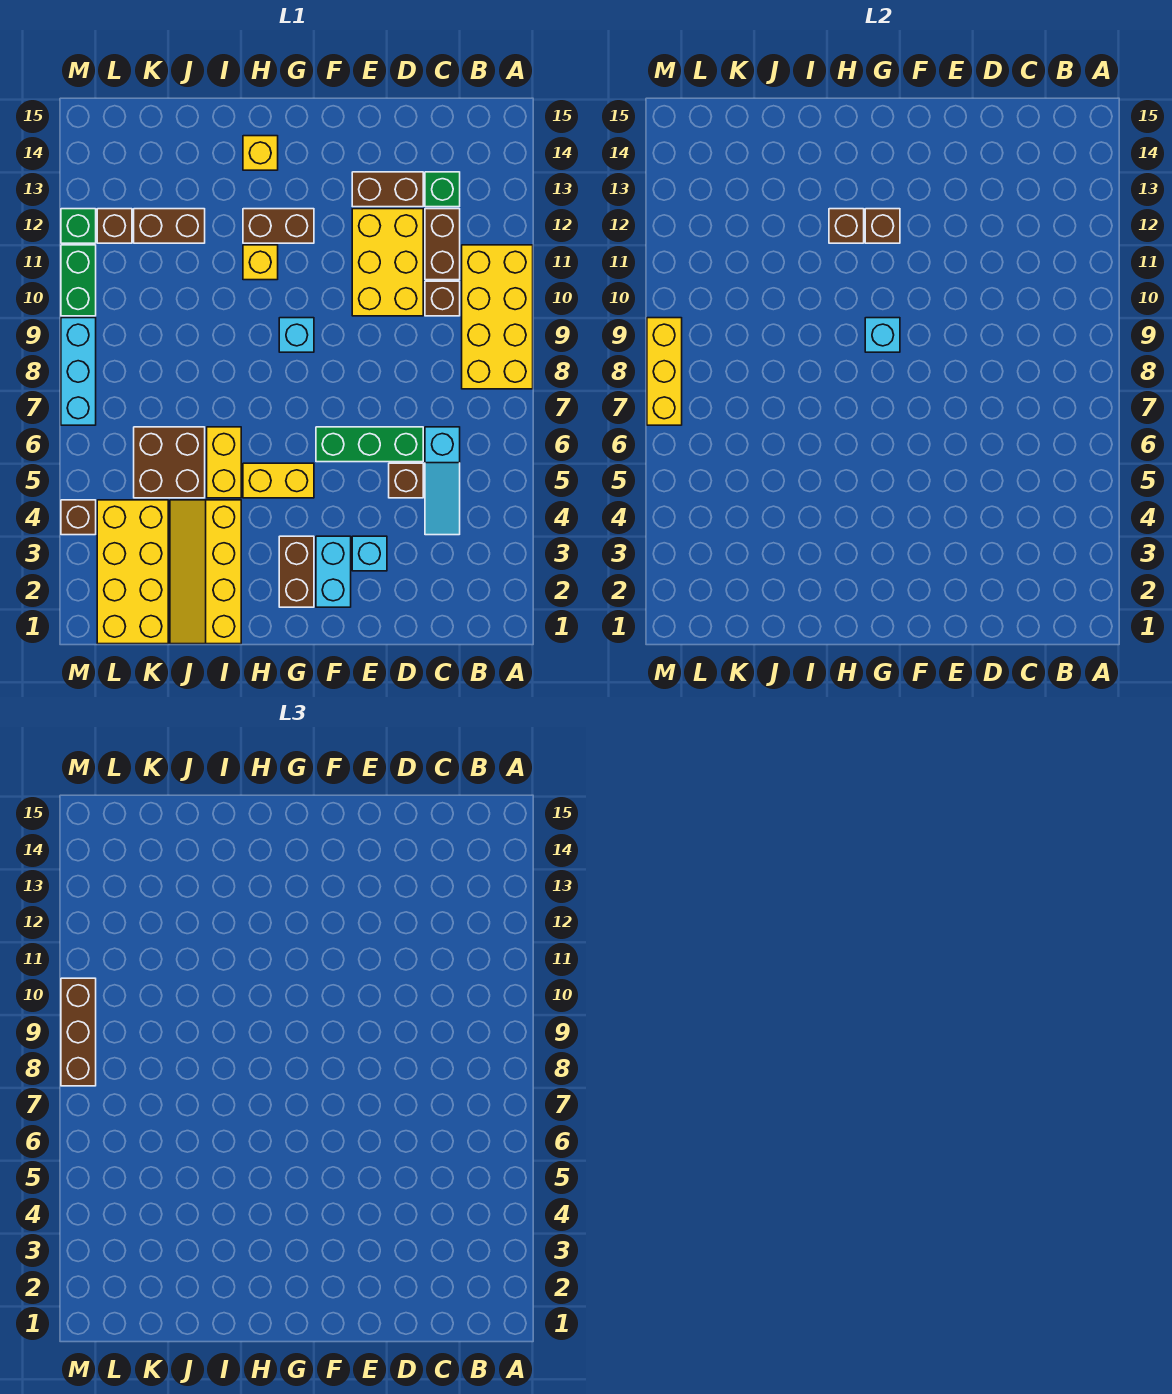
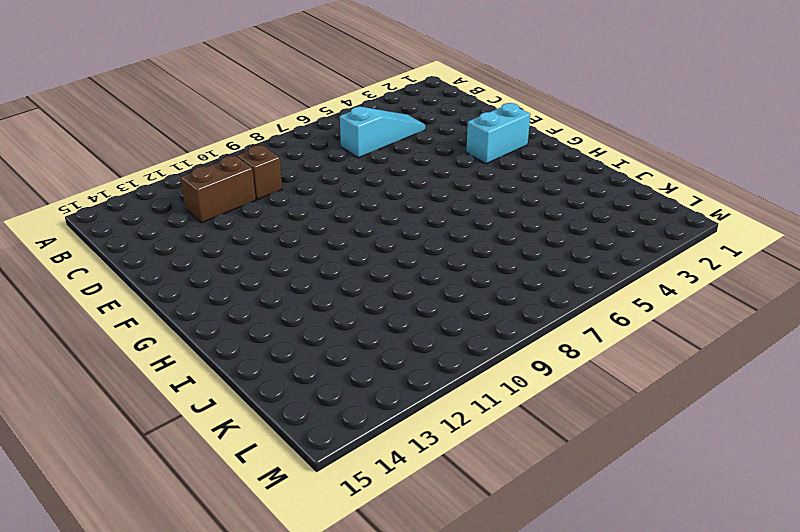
none -> yellow brick A8:B11 level 1
none -> green brick C13 level 1
none -> brown brick D5 level 1
none -> green brick D6:F6 level 1

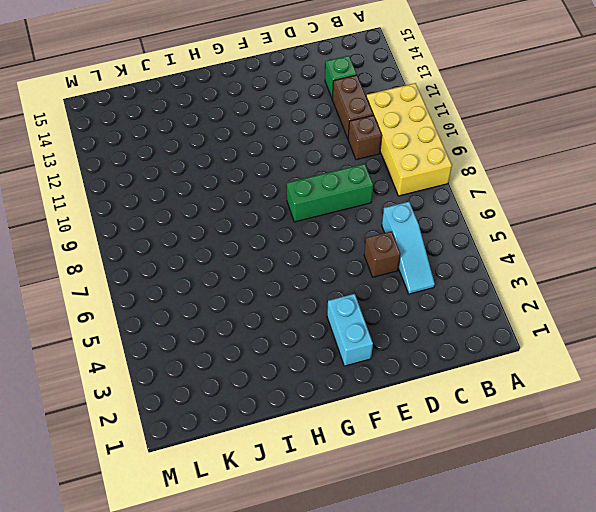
green brick D8:F8 level 1 -> green brick D6:F6 level 1
none -> yellow brick D10:E12 level 1
none -> brown brick D13:E13 level 1
none -> cyan brick E3 level 1
none -> brown brick G2:G3 level 1

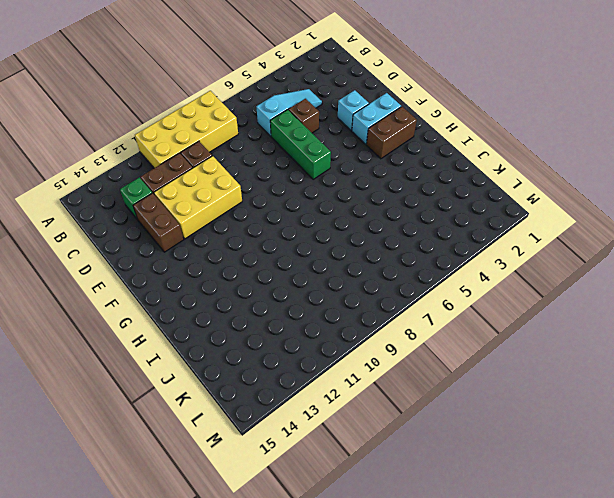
none -> yellow brick G5:H5 level 1
none -> cyan brick G9 level 1
none -> brown brick G12:H12 level 1
none -> yellow brick H11 level 1

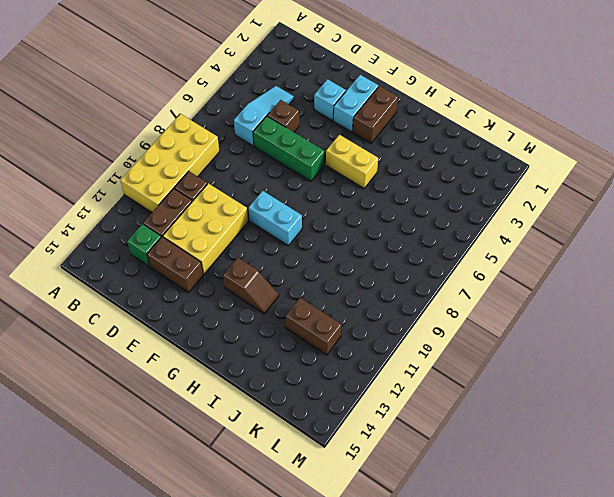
cyan brick F9:G9 level 1 -> cyan brick G9 level 1
brown slope G12:H12 level 1 top G -> brown brick G12:H12 level 1
none -> yellow brick H11 level 1
none -> yellow brick H14 level 1
none -> yellow slope I1:J4 level 1 top I
none -> yellow brick I5:I6 level 1

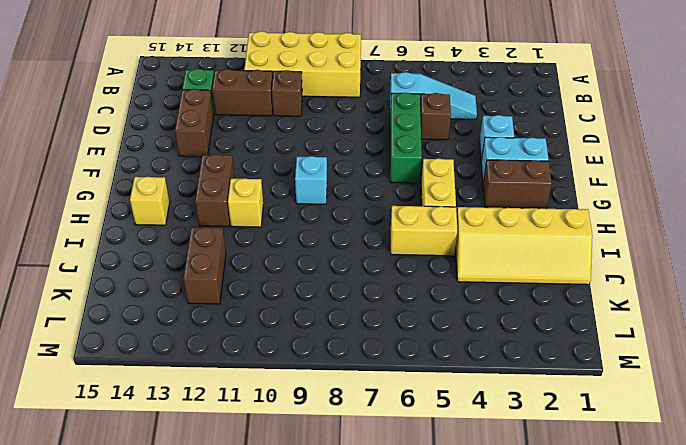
none -> yellow brick D10:E12 level 1
none -> brown brick J5:K6 level 1
none -> yellow brick K1:L4 level 1
none -> brown brick L12 level 1

